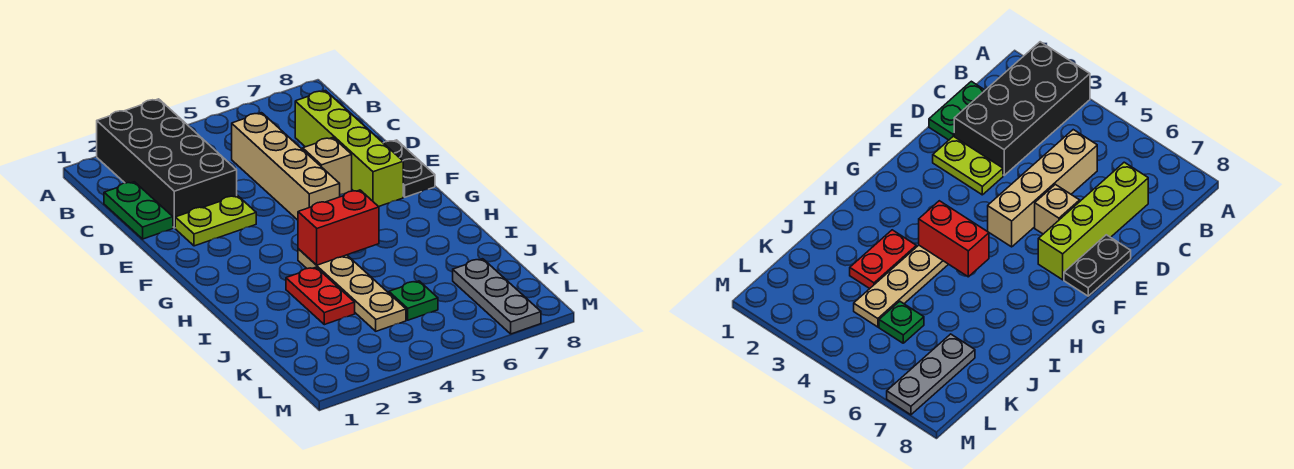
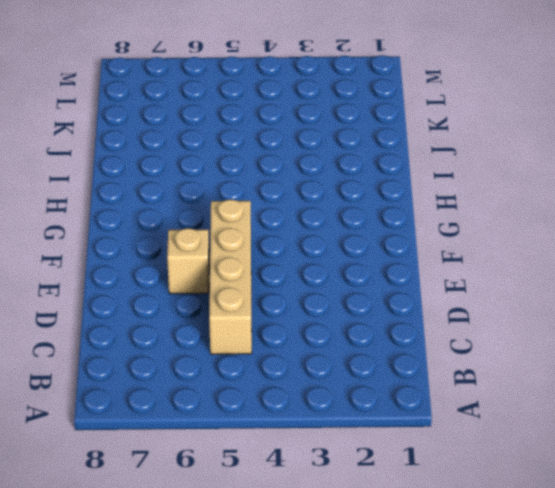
none -> black brick A2:D3 level 1
none -> green plate C1:D1 level 1
none -> lime brick C7:F7 level 1

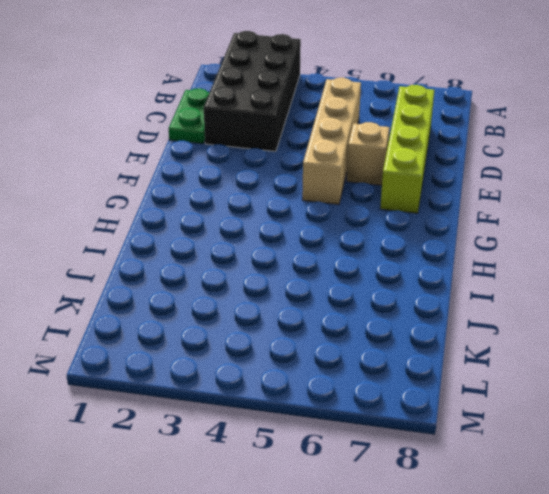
none -> lime plate E2:E3 level 1
none -> black plate E8:F8 level 1
none -> tan plate H4:K4 level 1

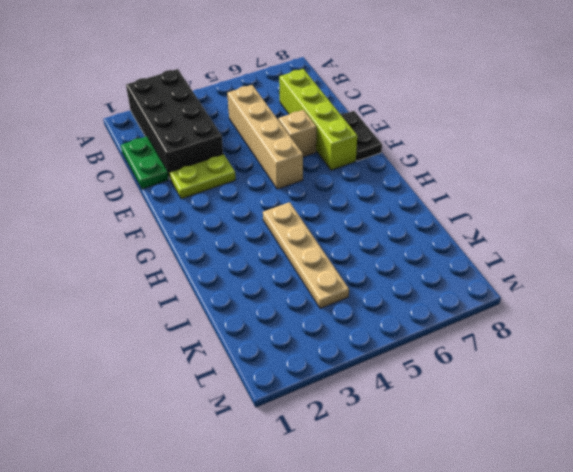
none -> red plate I3:J3 level 1
none -> green plate K5 level 1
none -> grey plate K7:M7 level 1

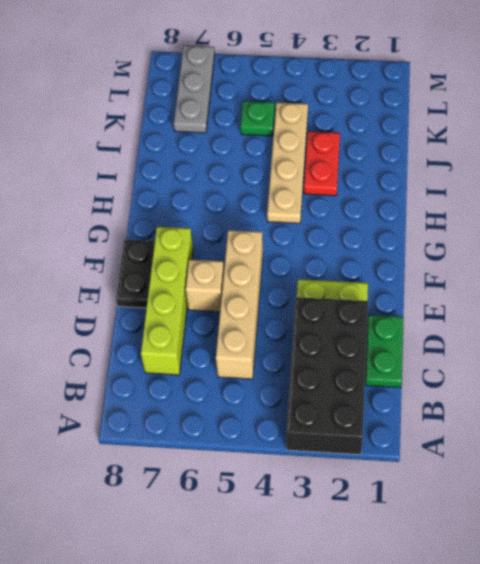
none -> red brick H4:H5 level 2

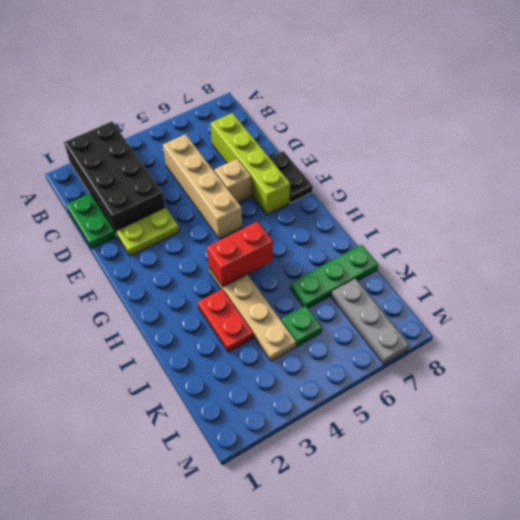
green plate J6:J8 level 1 -> none

